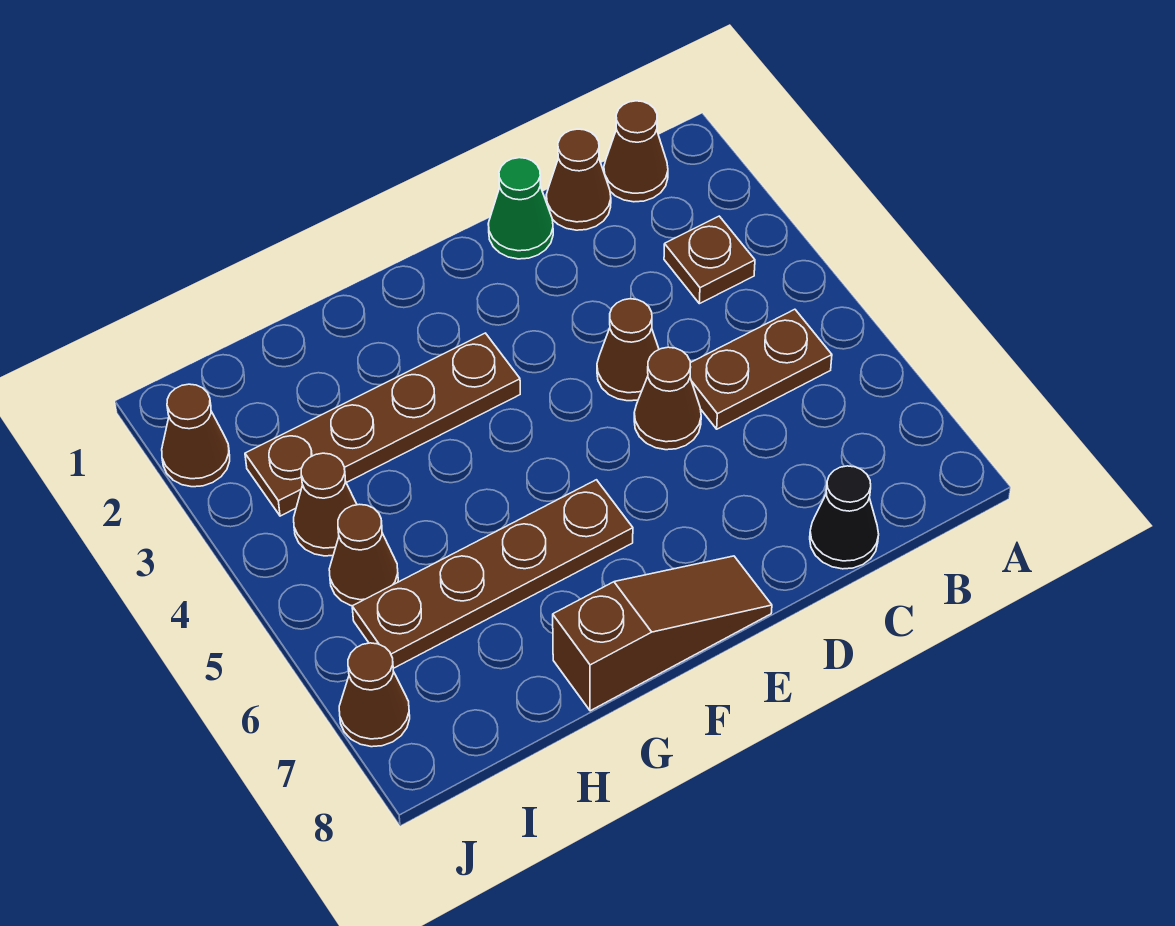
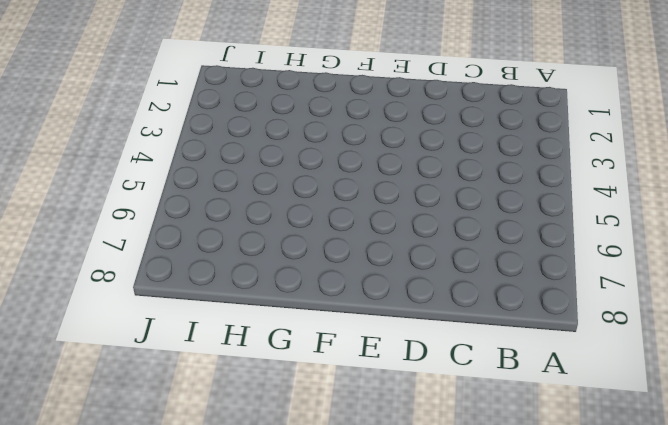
none -> brown cone B1 level 1
none -> brown plate B3 level 1
none -> brown plate B5:C5 level 1

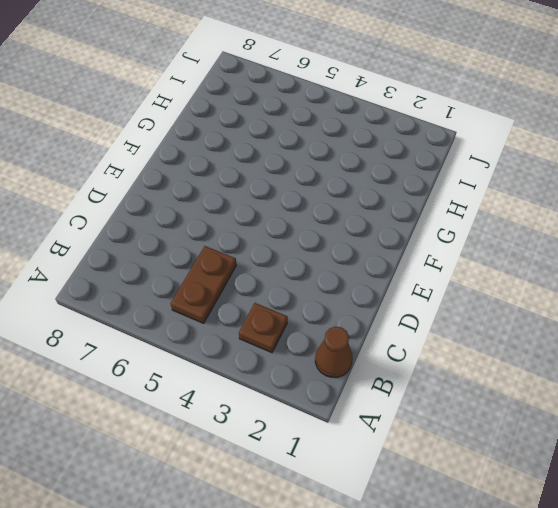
none -> brown cone C1 level 1
none -> black cone C8 level 1
none -> green cone D1 level 1

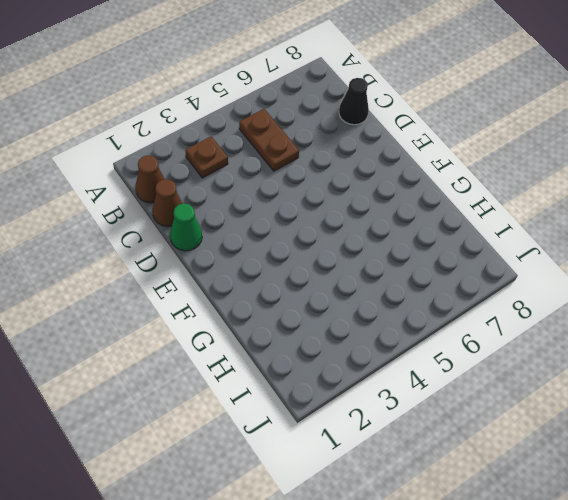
none -> brown cone D4 level 1
none -> brown cone D5 level 1
none -> brown slope E8:G8 level 1 top G

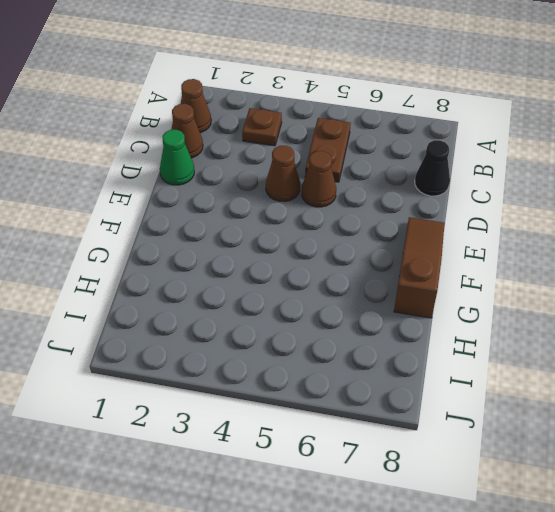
none -> brown plate F3:I3 level 1
none -> brown plate F6:I6 level 1
none -> brown cone I4 level 1

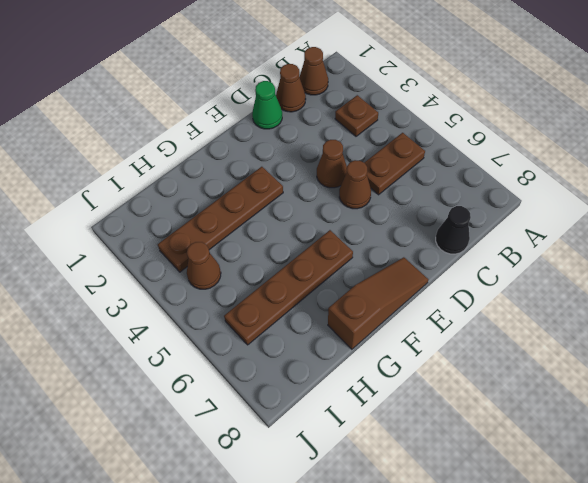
none -> brown cone I5 level 1
none -> brown cone J2 level 1
none -> brown cone J7 level 1

